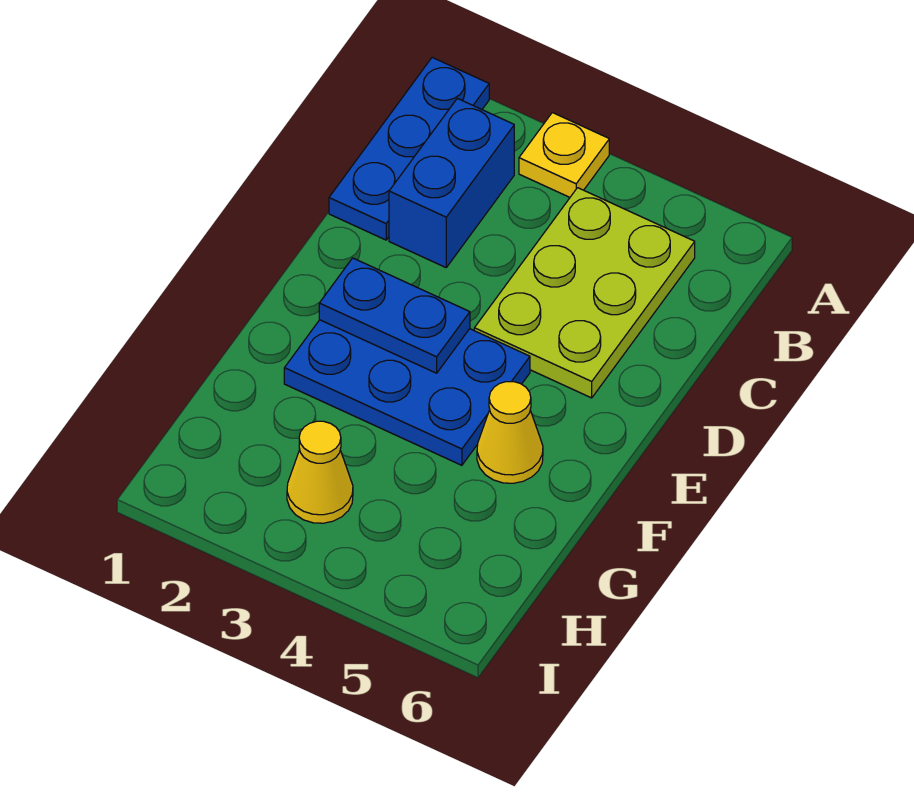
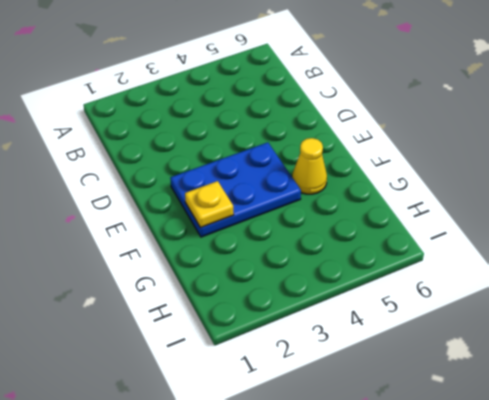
yellow plate F2 level 2 -> yellow plate A3 level 1
none -> blue plate A1:C1 level 1
none -> blue brick B2:C2 level 1

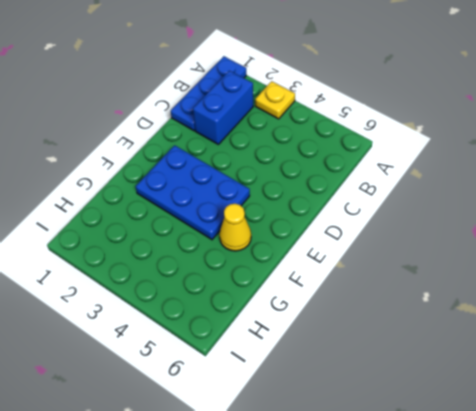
none -> lime plate B4:D5 level 1
none -> yellow cone H3 level 1

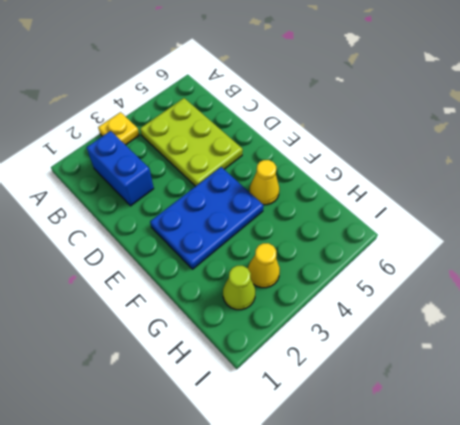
lime cone H2 level 1 -> none
none -> blue plate A1:C1 level 1
none -> blue plate E2:E3 level 2

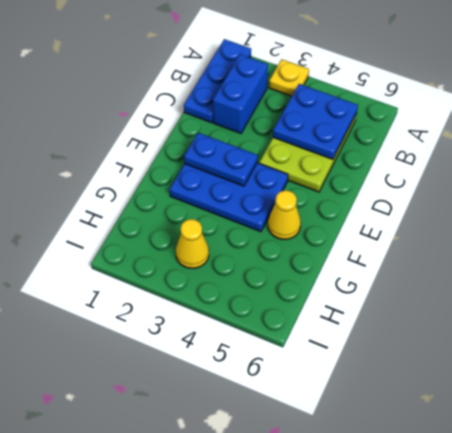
blue plate B4:C5 level 2 -> none

